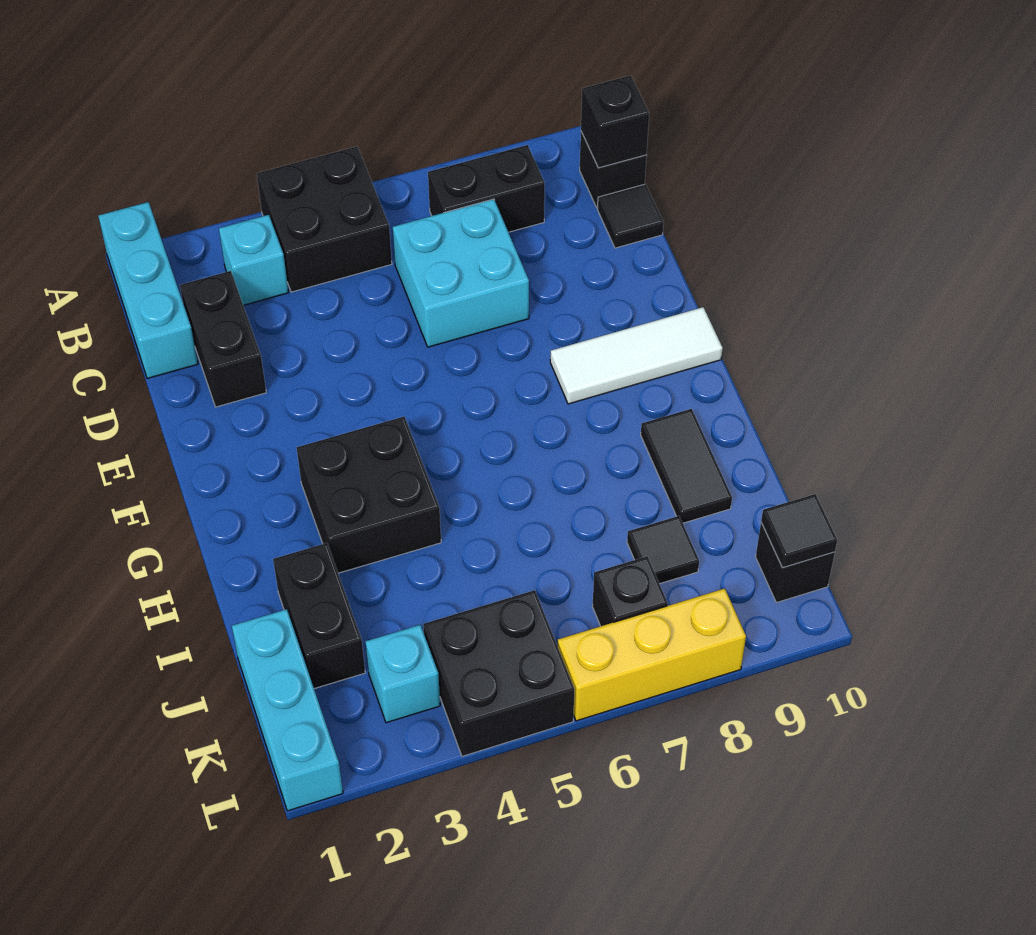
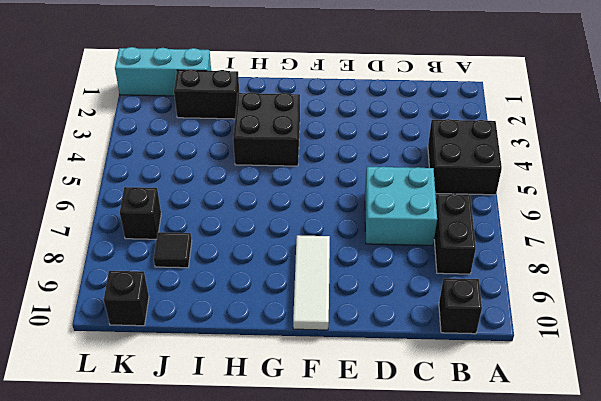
none -> cyan brick A1:C1 level 1
none -> cyan brick B3 level 1
none -> black brick C2:D2 level 1

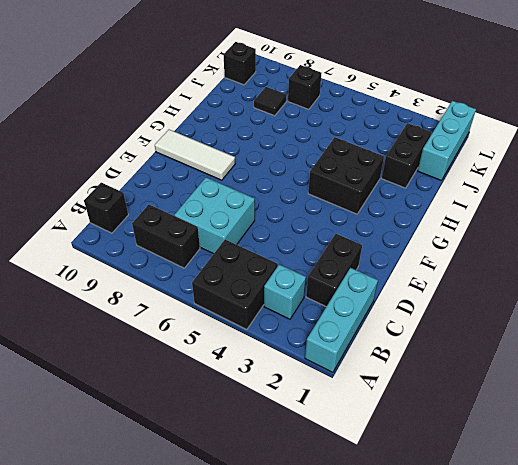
none -> black tile C10 level 1
none -> black tile H9:I9 level 1
none -> cyan brick K3 level 1

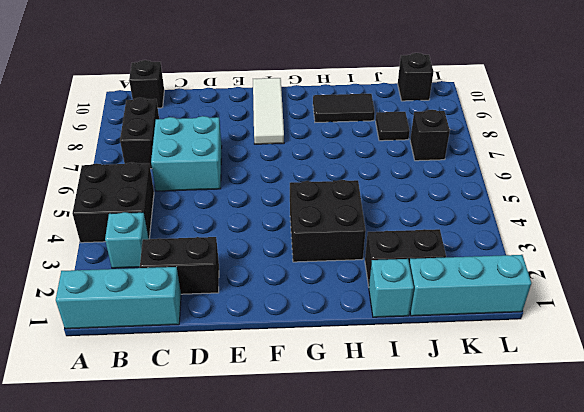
cyan brick I1 level 1 -> cyan brick K3 level 1
none -> black tile C10 level 1
none -> black brick K4:L5 level 1
none -> yellow brick L6:L8 level 1

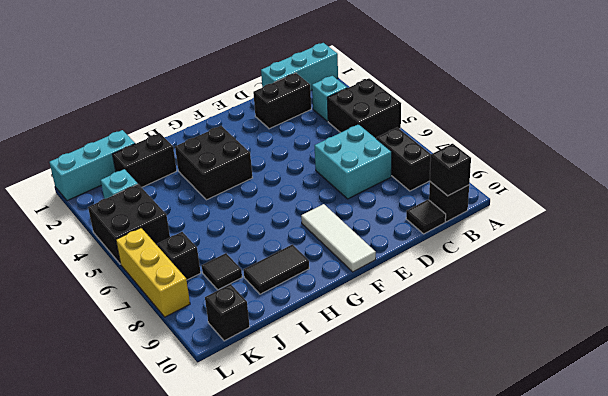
none -> black tile K10 level 2

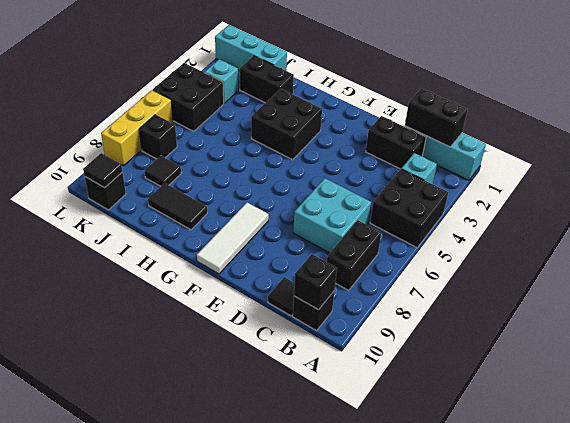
black brick B1:C1 level 2 -> none

